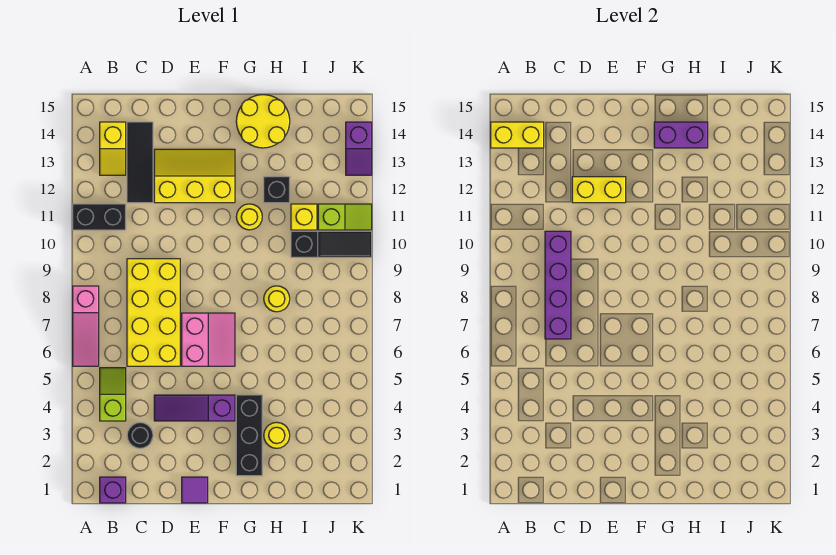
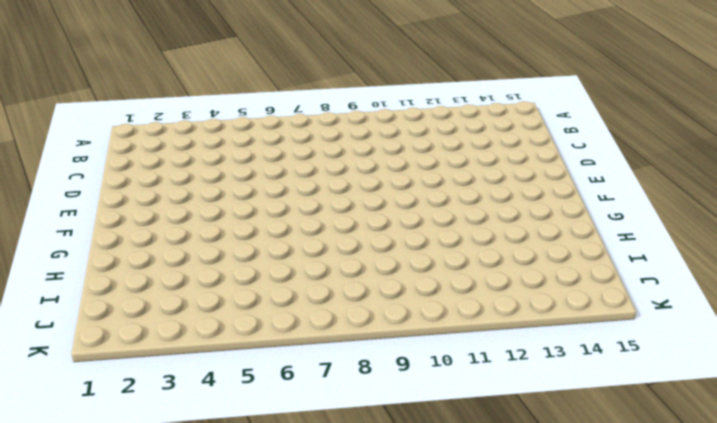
none -> pink slope A6:A8 level 1 top 8
none -> black brick A11:B11 level 1
none -> purple brick B1 level 1

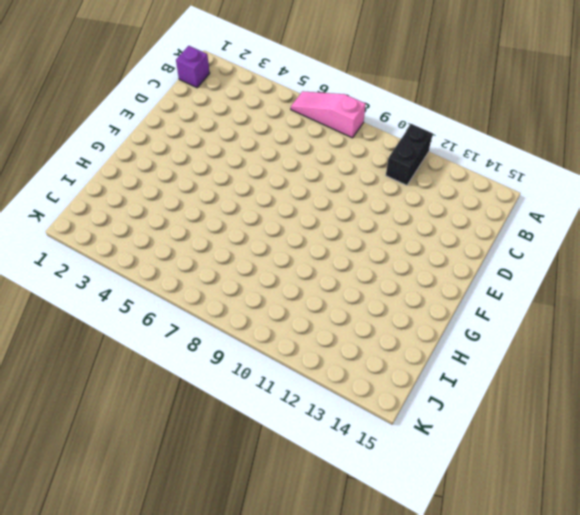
none -> lime slope B4:B5 level 1 top 4
none -> yellow slope B13:B14 level 1 top 14
none -> black round brick C3 level 1

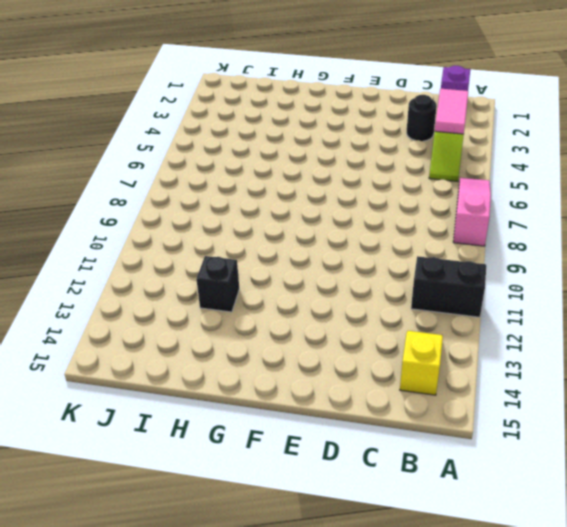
pink tile B3:B4 level 2 -> none
none -> yellow brick C6:D9 level 1
none -> black tile C12:C14 level 1
none -> purple slope D4:F4 level 1 top F

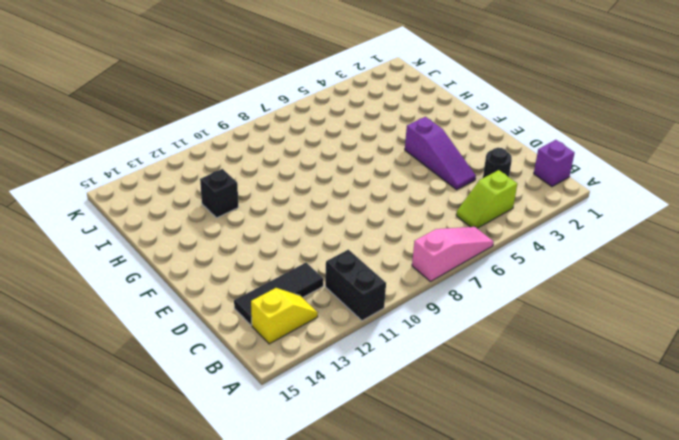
none -> yellow brick C6:D9 level 1
none -> yellow slope D12:F13 level 1 top 12
none -> purple tile E1 level 1

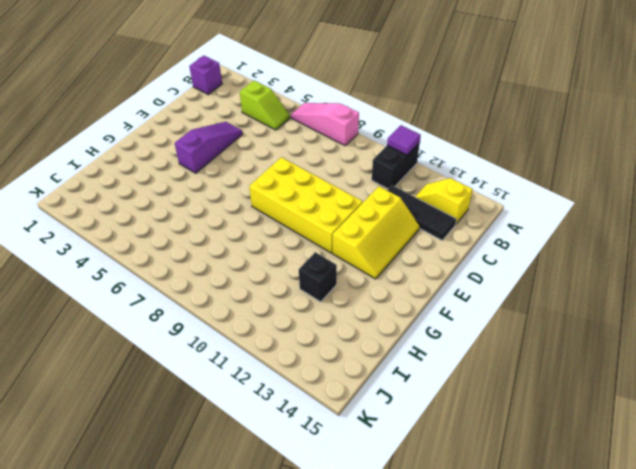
purple tile A11 level 2 -> purple tile E1 level 1
yellow brick E8:F11 level 1 -> yellow brick C6:D9 level 1
none -> black round brick C3 level 1
none -> pink slope E6:F7 level 1 top E
none -> black brick G2:G4 level 1

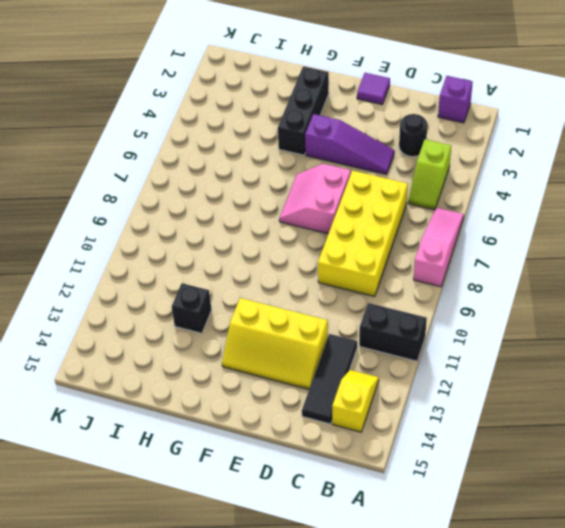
none -> yellow round brick G11 level 1
none -> yellow round brick G14:H15 level 1
none -> yellow round brick H3 level 1

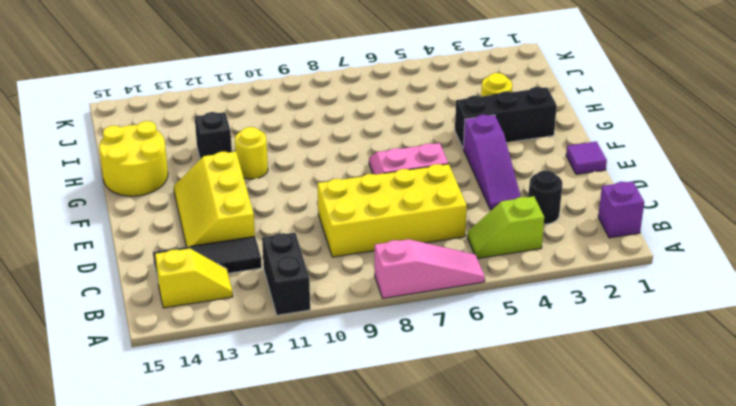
none -> yellow round brick H8 level 1
none -> black slope I10:K10 level 1 top I
none -> yellow brick I11 level 1

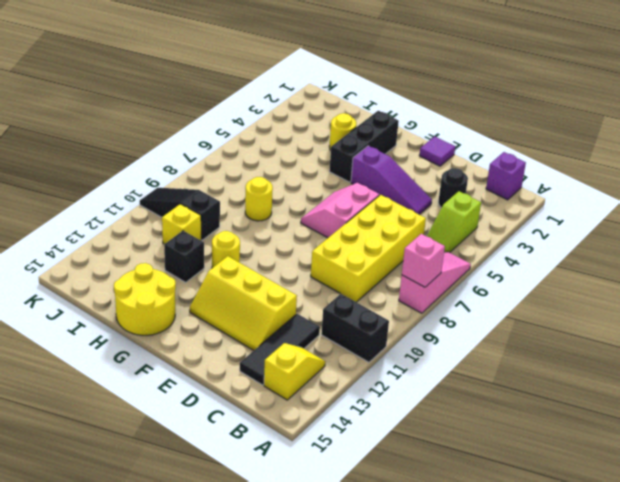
pink brick A8 level 2 -> none
none -> lime slope J11:K11 level 1 top J
none -> purple slope K13:K14 level 1 top 14
none -> yellow brick A14:B14 level 2

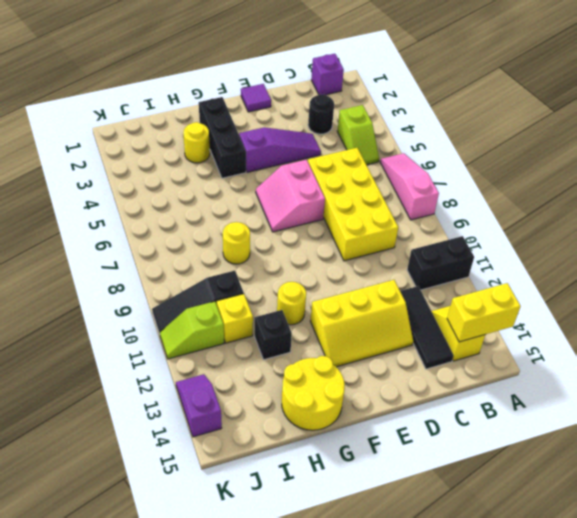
none -> purple brick C7:C10 level 2
none -> yellow brick D12:E12 level 2
none -> purple brick G14:H14 level 2

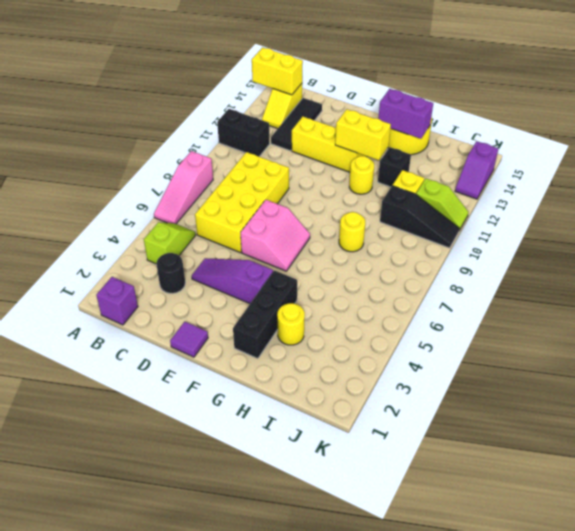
yellow brick F12:G12 level 2 -> yellow brick D12:E12 level 2
none -> purple brick C7:C10 level 2

